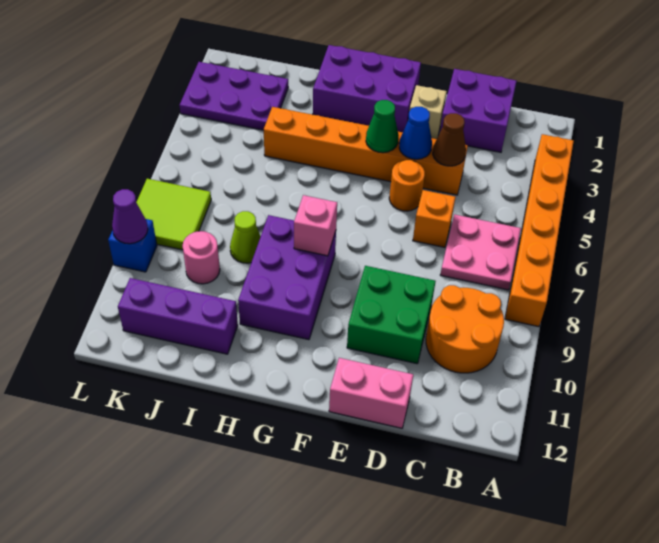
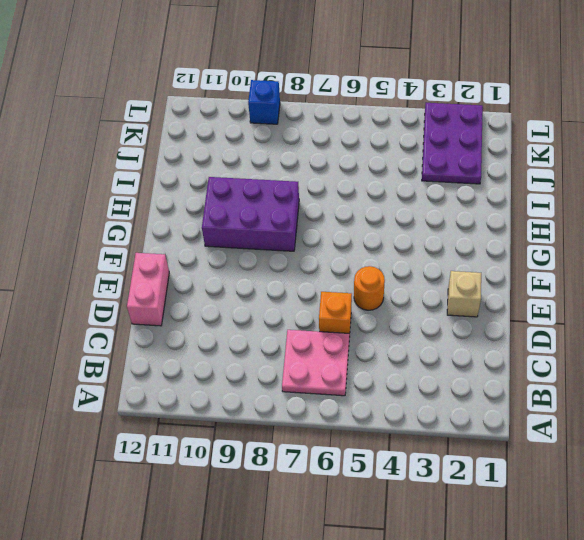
none -> orange brick A3:A8 level 1
none -> orange round brick B9:C10 level 1
none -> purple brick C1:D2 level 1

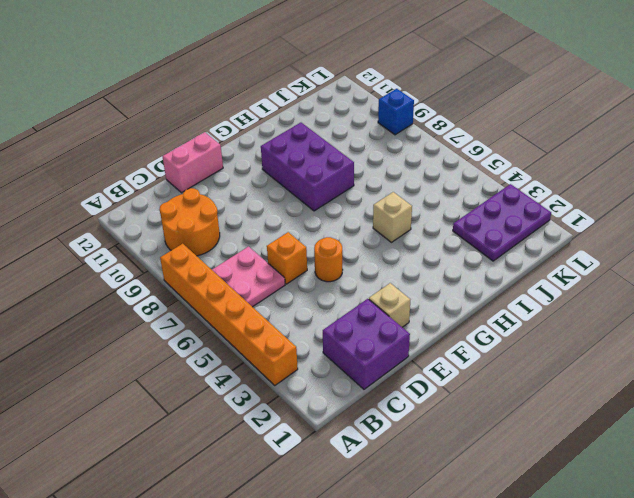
tan brick H5 level 1 -> none
none -> orange brick D4:I4 level 1
none -> green brick D9:E10 level 1
none -> purple brick F1:H2 level 1

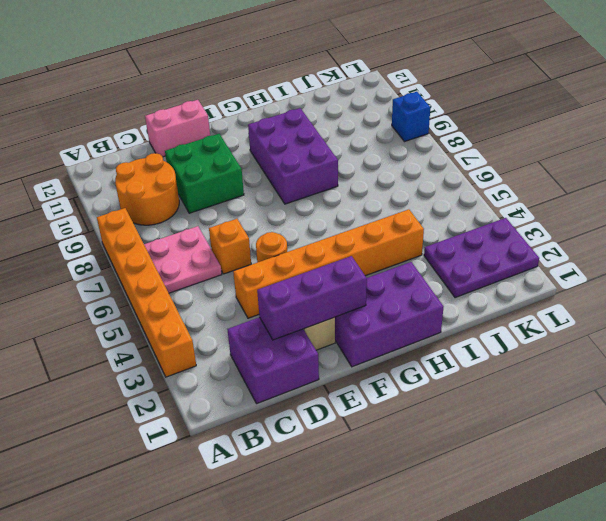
purple brick D2:F2 level 2 -> purple brick I11:K11 level 1
none -> lime cone I8 level 1
none -> pink round brick J9 level 1
none -> lime tile K7:L8 level 1

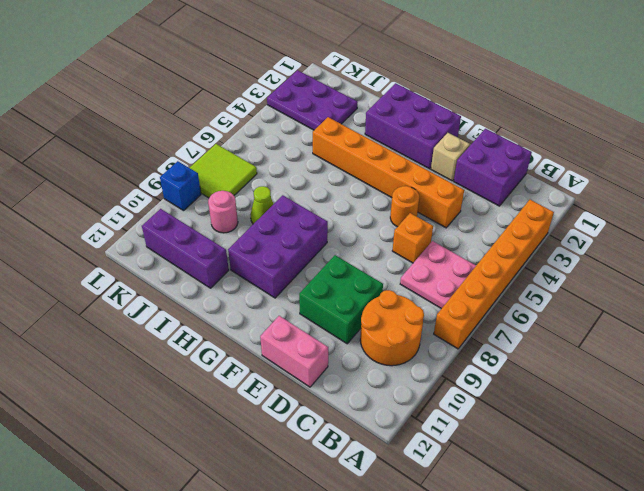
none -> brown cone D4 level 2
none -> blue cone E4 level 2
none -> green cone F4 level 2

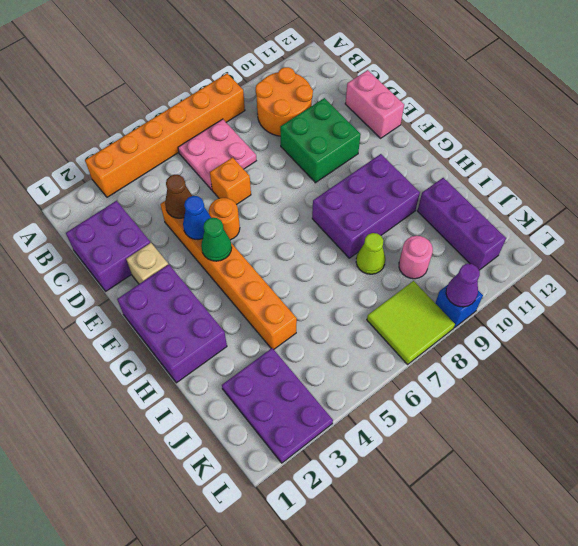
none -> pink brick G8 level 2

